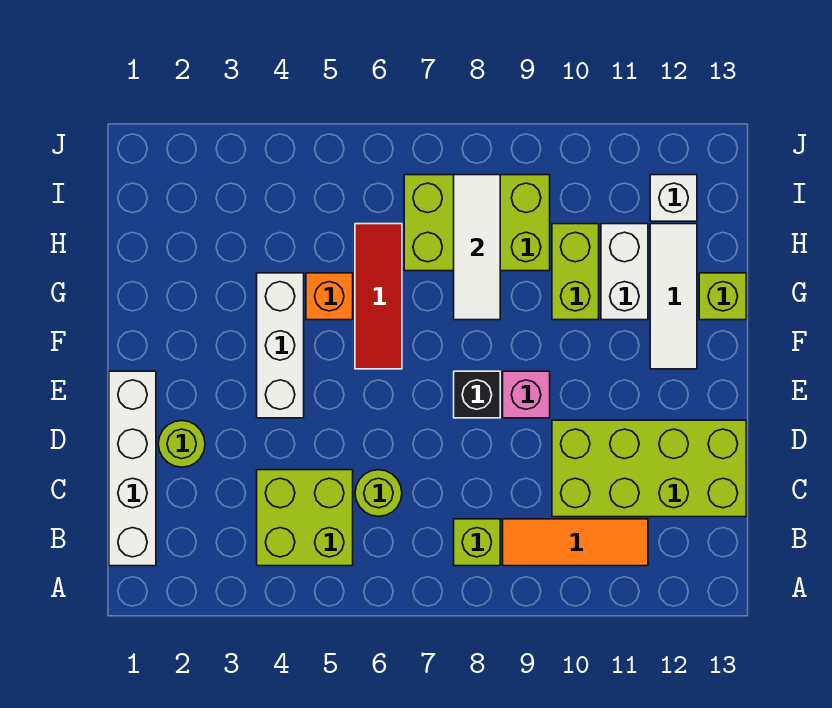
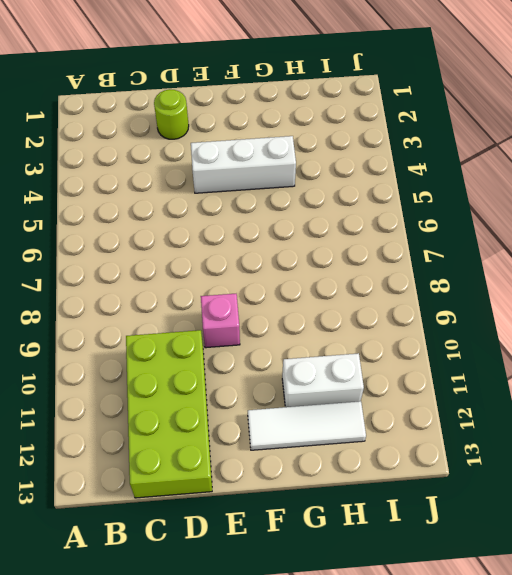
none -> white brick B1:E1 level 1
none -> lime brick B4:C5 level 1
none -> lime brick B8 level 1

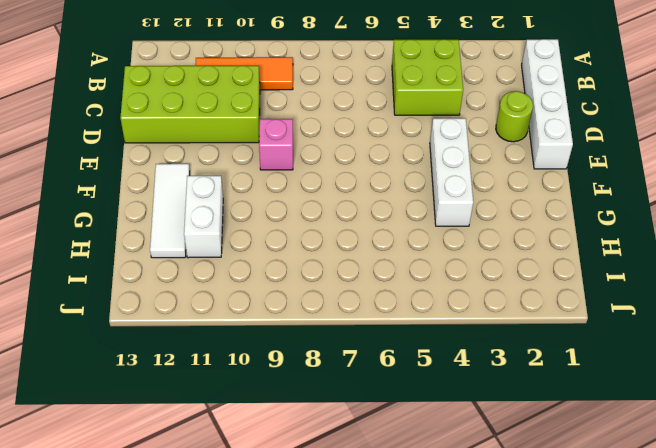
none -> lime brick B8 level 1
none -> lime round brick C6 level 1
none -> black brick E8 level 1

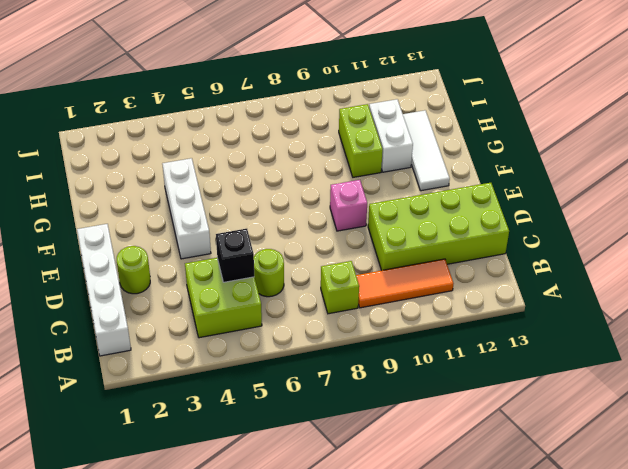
black brick C5 level 2 -> black brick E8 level 1
none -> red tile F6:H6 level 1
none -> orange brick G5 level 1
none -> lime brick G13 level 1

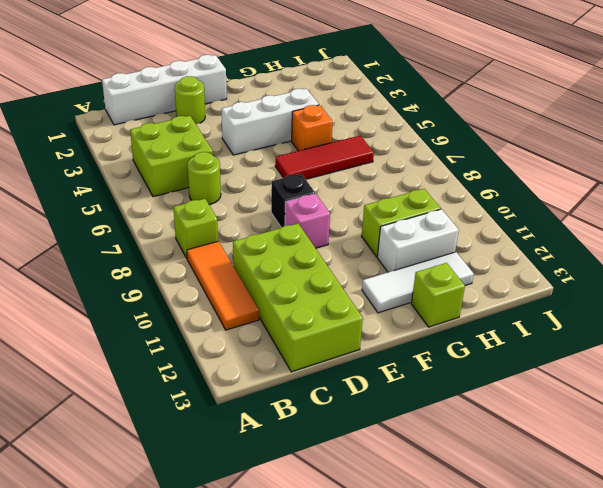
none -> lime brick H7:I9 level 1
none -> white brick I12 level 1
none -> white tile G8:I8 level 2

